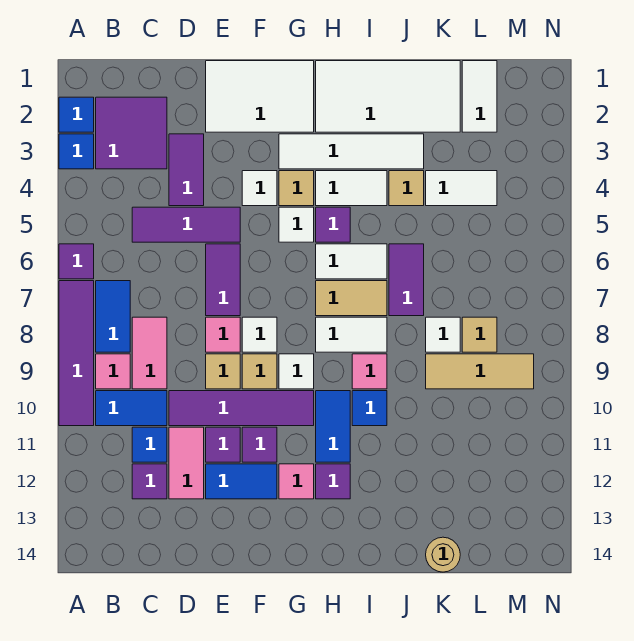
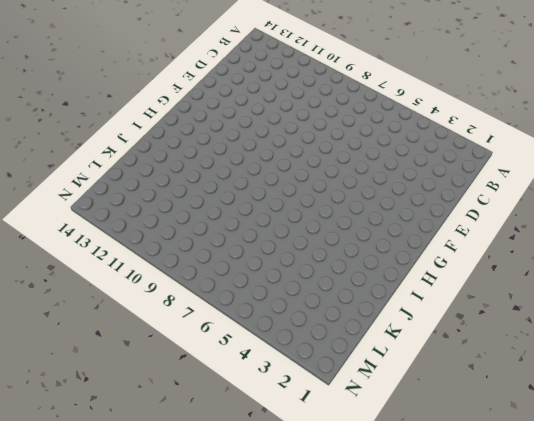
none -> blue tile A2 level 1
none -> blue tile A3 level 1
none -> purple tile A6 level 1
none -> purple tile A7:A10 level 1

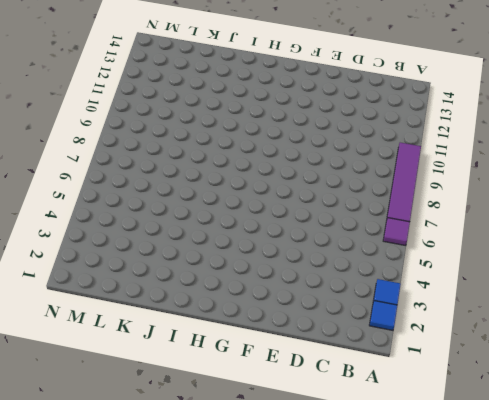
none -> purple tile B2:C3 level 1
none -> blue tile B7:B8 level 1
none -> pink tile B9 level 1
none -> blue tile B10:C10 level 1

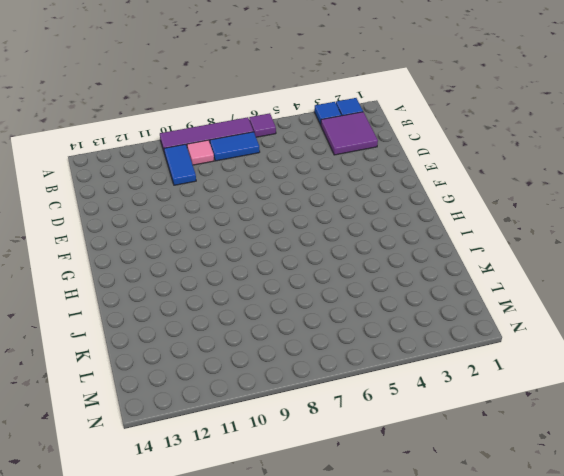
none -> purple tile C5:E5 level 1
none -> pink tile C8:C9 level 1
none -> blue tile C11 level 1
none -> purple tile C12 level 1

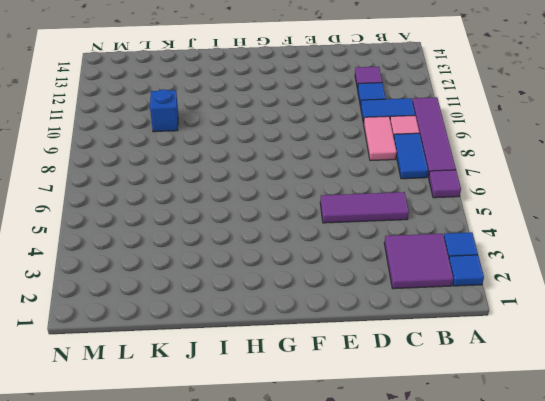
blue brick K10 level 1 -> none
none -> purple tile D3:D4 level 1
none -> purple tile D10:G10 level 1
none -> pink tile D11:D12 level 1
none -> white tile E1:G2 level 1

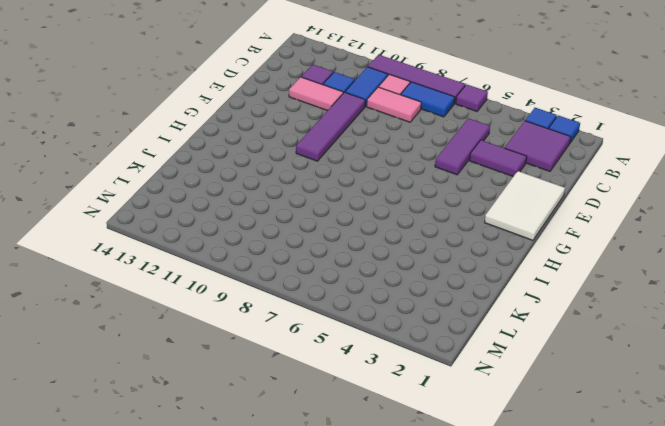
none -> purple tile E6:E7 level 1
none -> pink tile E8 level 1
none -> tan tile E9 level 1
none -> purple tile E11 level 1

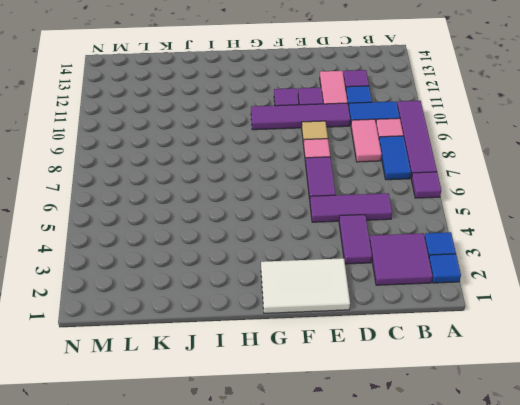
none -> blue tile E12:F12 level 1
none -> white tile F4 level 1
none -> white tile F8 level 1
none -> tan tile F9 level 1

